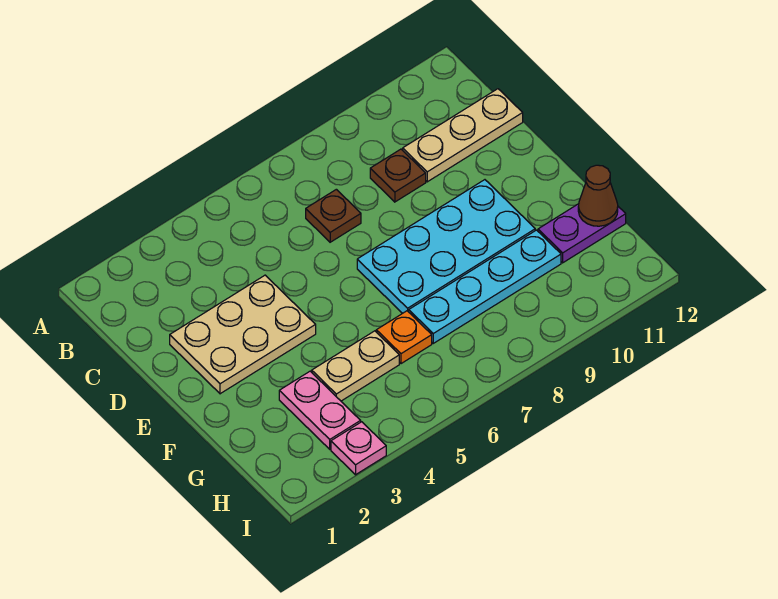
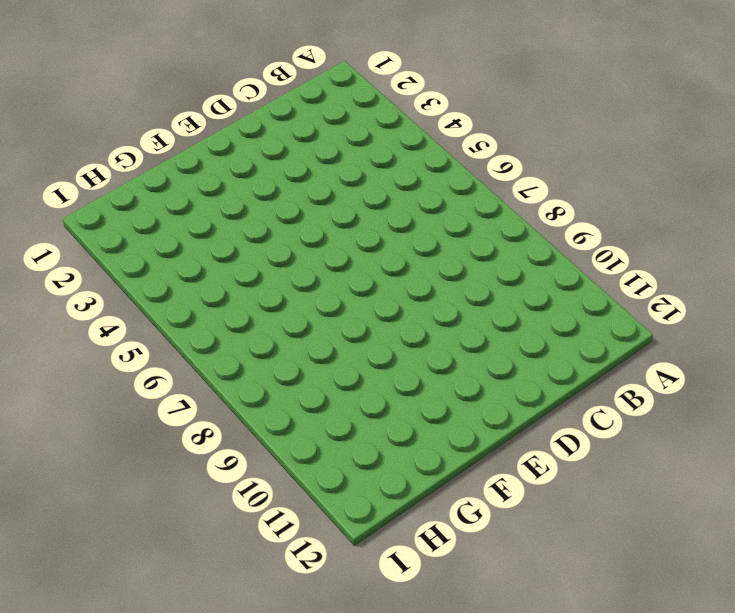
none -> brown plate C7 level 1
none -> brown plate C9 level 1
none -> tan plate C10:C12 level 1

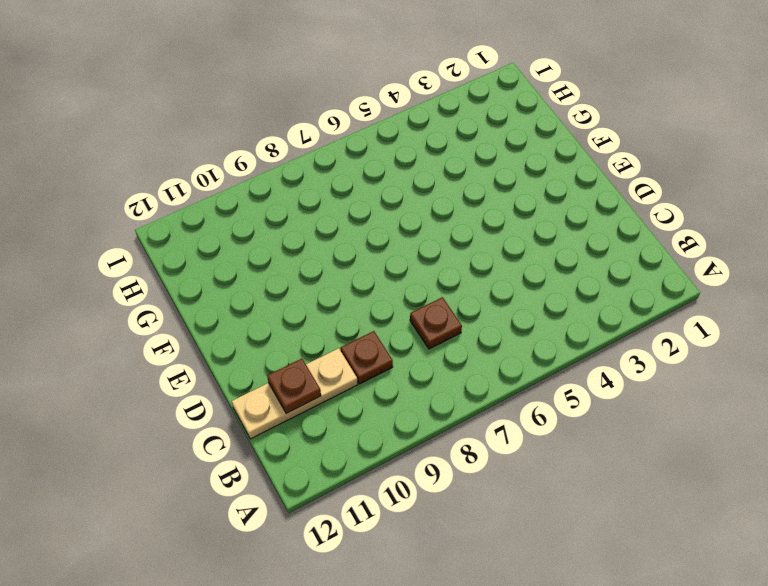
brown plate C11 level 2 -> none
none -> tan plate D2:E4 level 1
none -> cyan plate E7:F10 level 1
none -> pink plate G3:H3 level 1

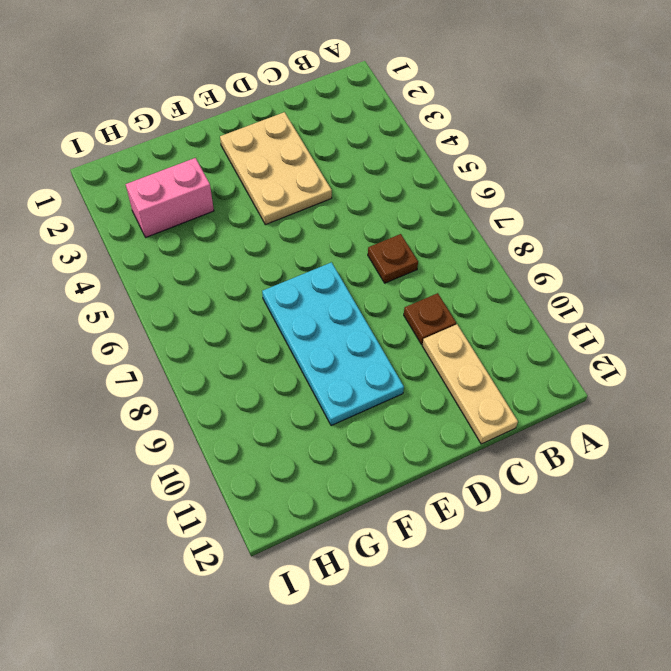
pink brick G3:H3 level 1 -> pink plate G3:H3 level 1
none -> tan plate G4:G5 level 1
none -> orange plate G6 level 1
none -> cyan plate G7:G10 level 1

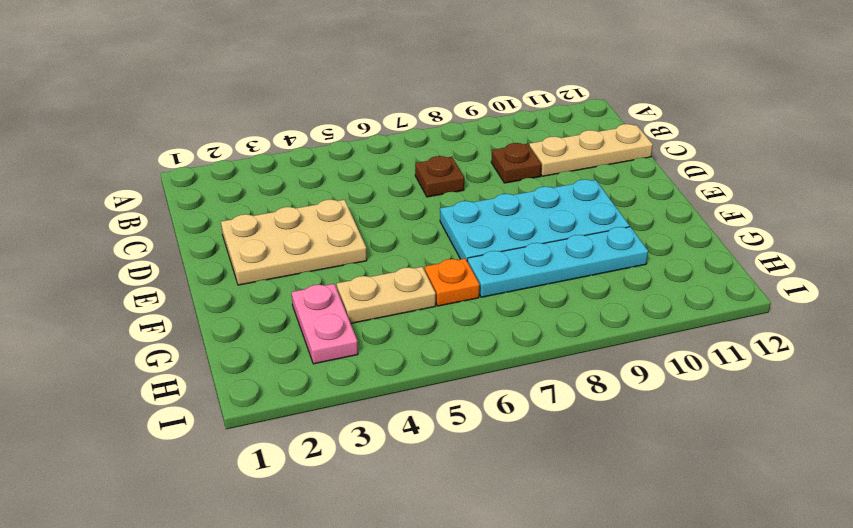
none -> purple plate G11:G12 level 1
none -> pink plate I3 level 1
none -> brown cone G12 level 2

